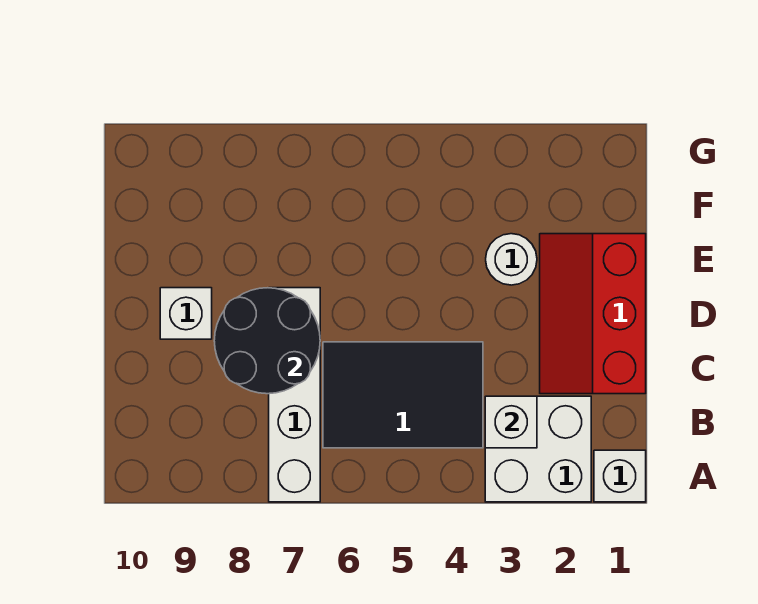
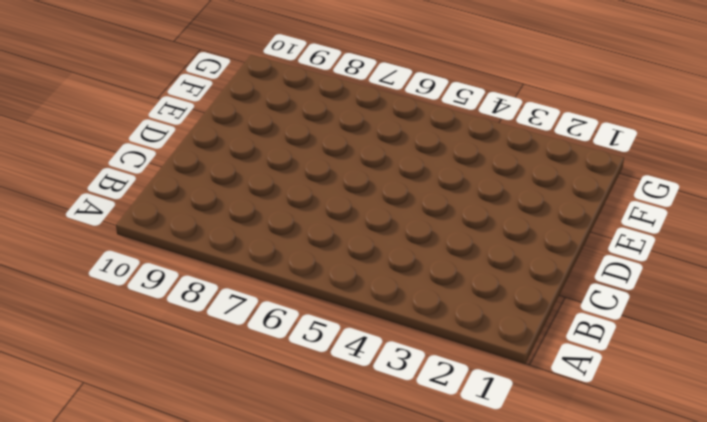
none -> white brick A1 level 1
none -> white brick A2:B3 level 1

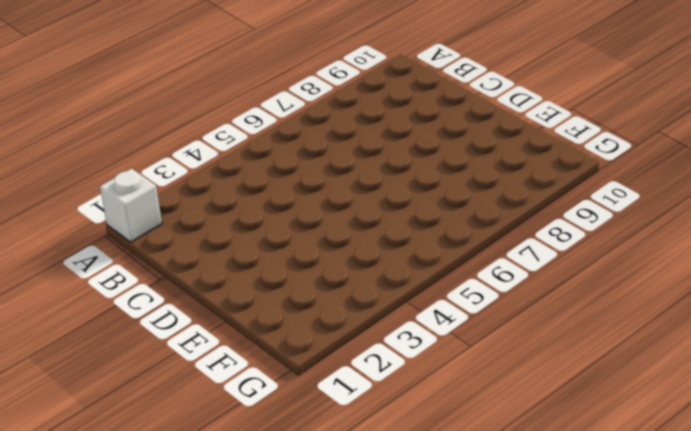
none -> white brick A2:B3 level 1
none -> white brick A7:D7 level 1

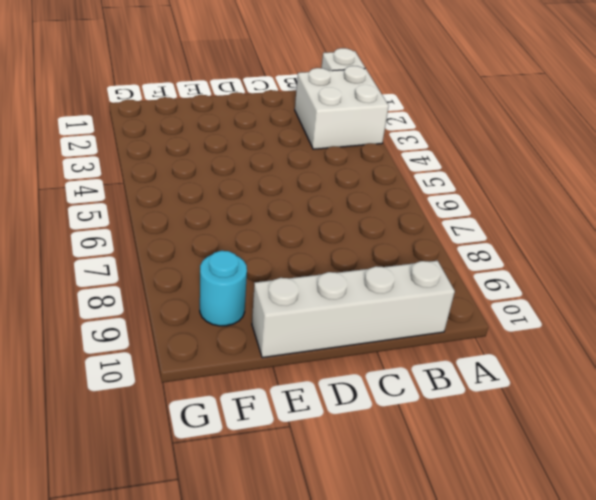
white brick B10:E10 level 1 -> white brick A7:D7 level 1
cyan round brick F9 level 1 -> none
none -> black tile B4:C6 level 1
none -> red slope C1:E2 level 1 top 1

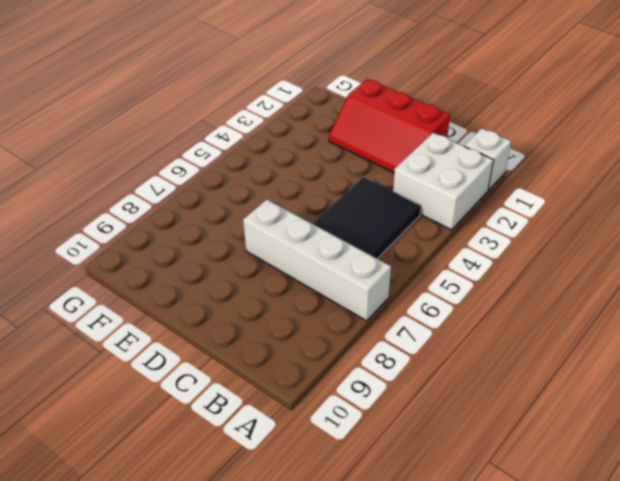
none -> white brick D9 level 1
none -> white round brick E3 level 1

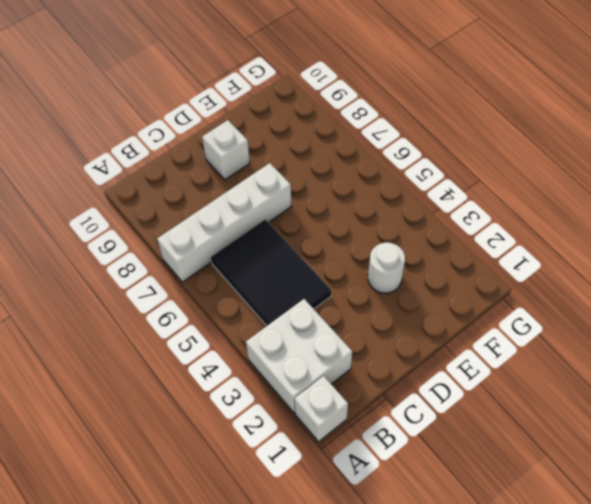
none -> red slope C1:E2 level 1 top 1
none -> white brick B3 level 2

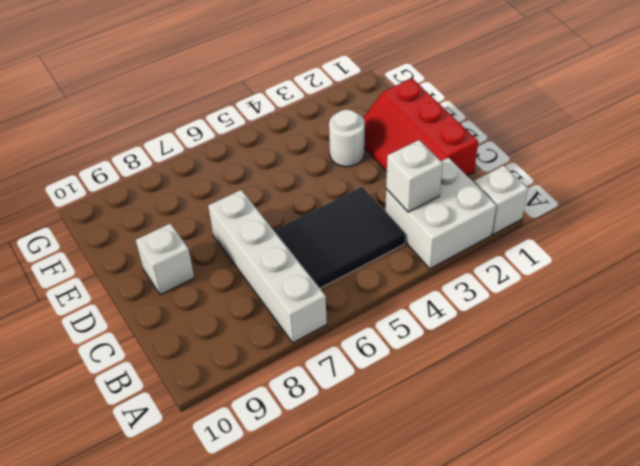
none -> black round brick C7:D8 level 2

